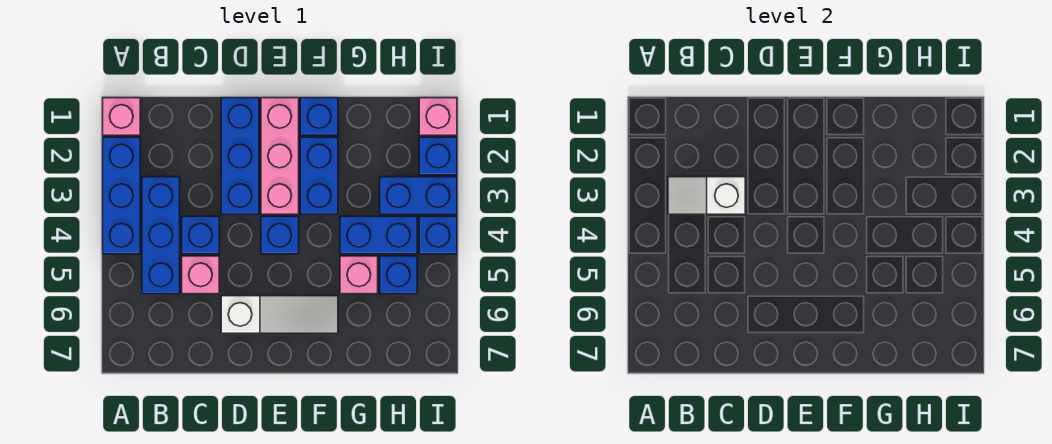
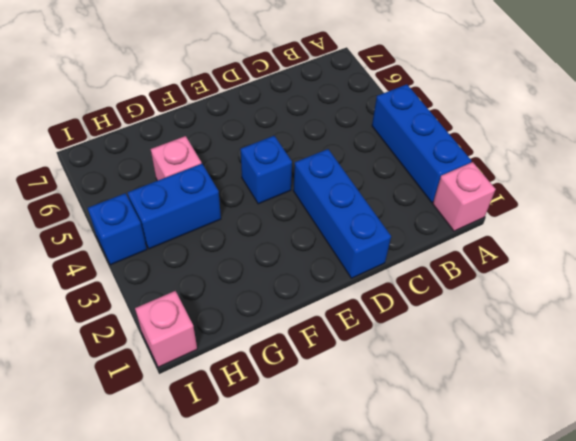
none -> blue brick B3:B5 level 1
none -> blue brick C4 level 1
none -> pink brick C5 level 1

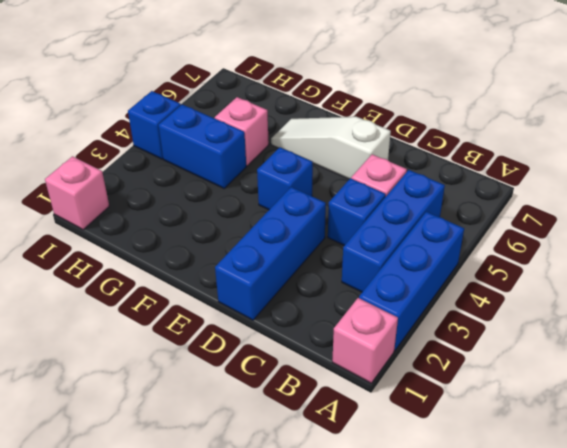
none -> pink brick E1:E3 level 1
none -> blue brick F1 level 1
none -> blue brick F2:F3 level 1

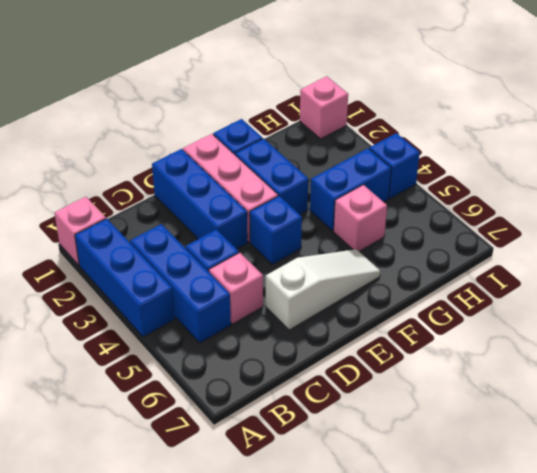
none -> blue brick H3:I3 level 1
none -> blue brick H5 level 1
none -> blue brick I2 level 1

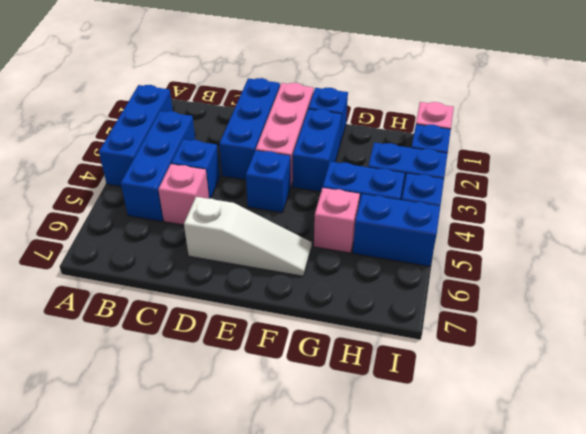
blue brick H5:I5 level 1 -> blue brick H5 level 1
none -> pink brick A1 level 1
none -> white slope B3:C3 level 2 top C

